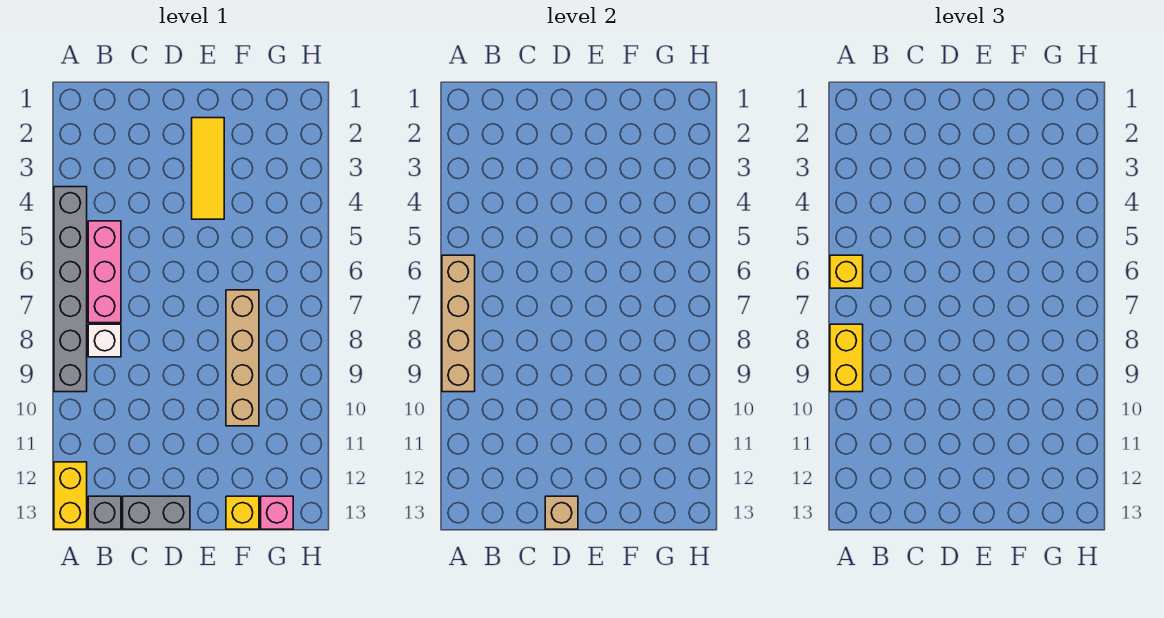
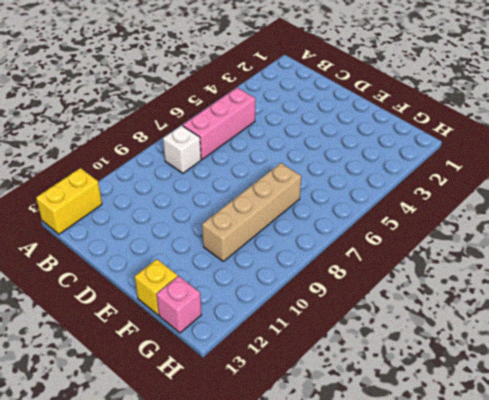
none -> grey brick A4:A9 level 1
none -> grey brick B13 level 1
none -> grey brick C13:D13 level 1

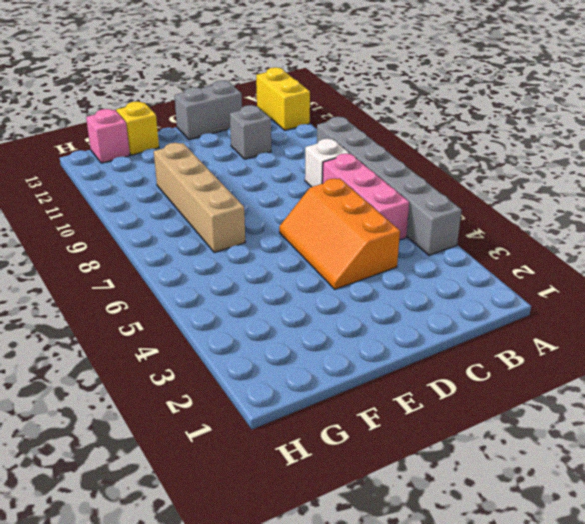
orange slope C4:D6 level 1 top C -> none
grey brick C11 level 1 -> grey brick B13 level 1
none -> yellow tile E2:E4 level 1
none -> tan brick A6:A9 level 2
none -> tan brick D13 level 2

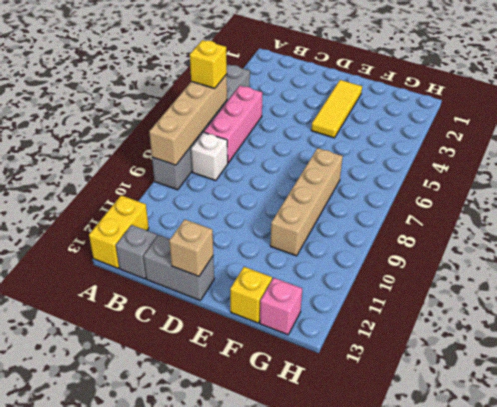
none -> yellow brick A8:A9 level 3

